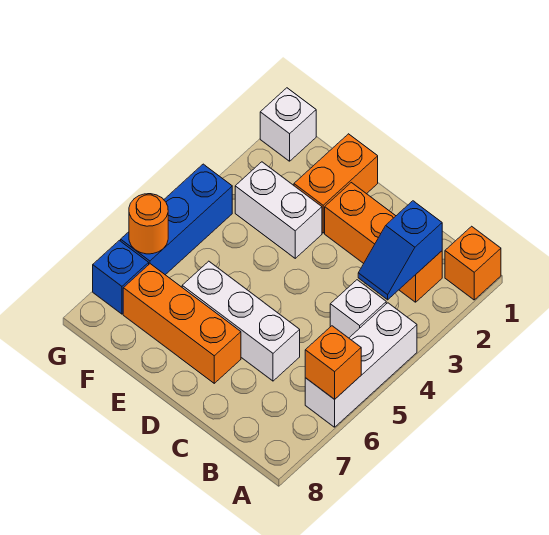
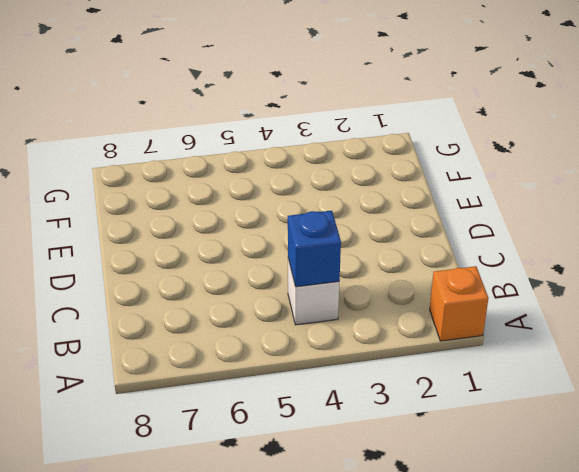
blue brick B4 level 2 -> blue brick G7 level 1
none -> white brick A4:A6 level 1
none -> orange brick B2:D2 level 1
none -> white brick C6:E6 level 1

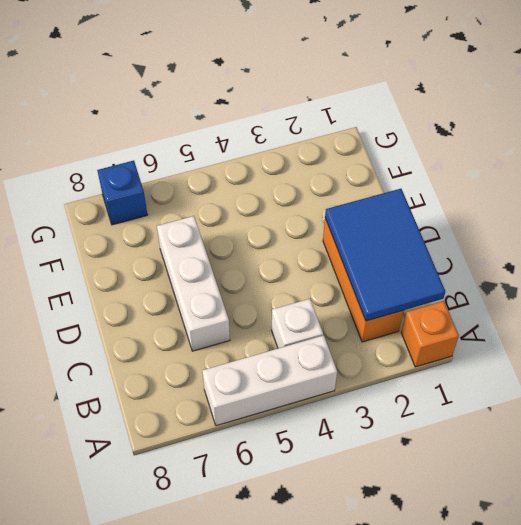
blue tile B1:D2 level 2 -> blue slope B2:B3 level 2 top 2
none -> orange brick D7:F7 level 1
none -> orange brick E1:E2 level 1
none -> white brick E3:F3 level 1

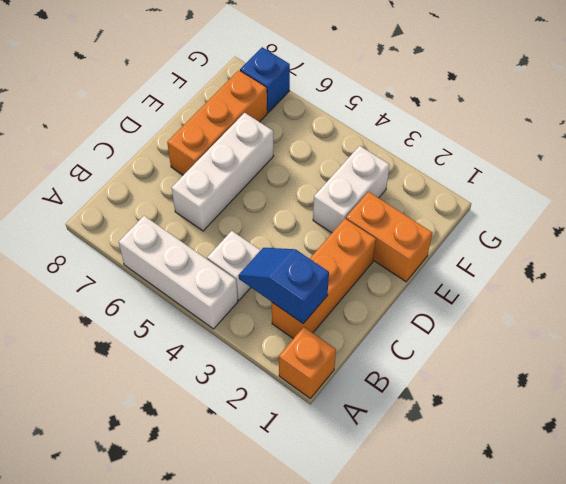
none -> white brick G1 level 1
none -> blue brick G4:G6 level 1
none -> orange brick A6 level 2

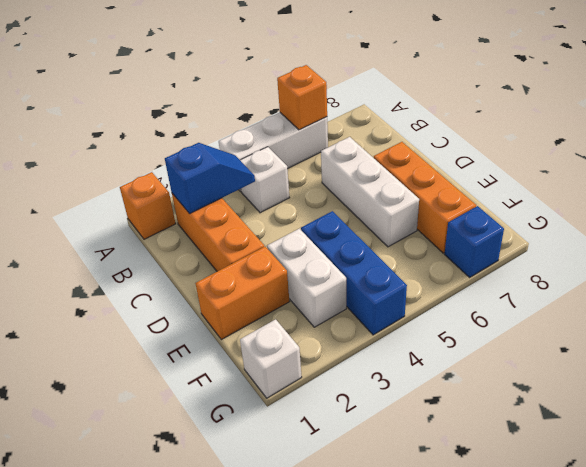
blue brick E4:G4 level 1 -> blue brick G4:G6 level 1
none -> orange round brick G6 level 2

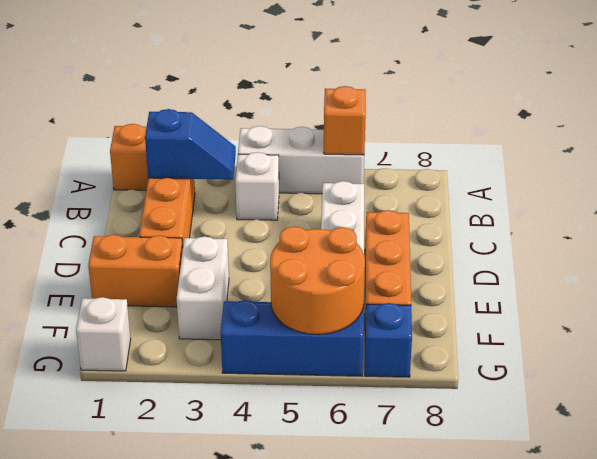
orange round brick F5:G6 level 2 -> orange round brick G6 level 2

